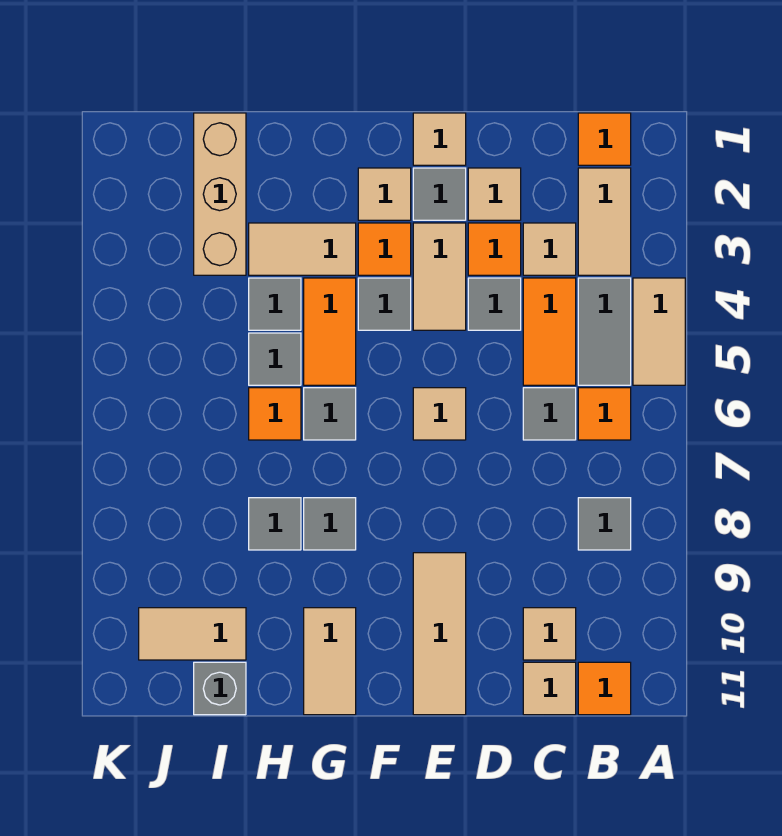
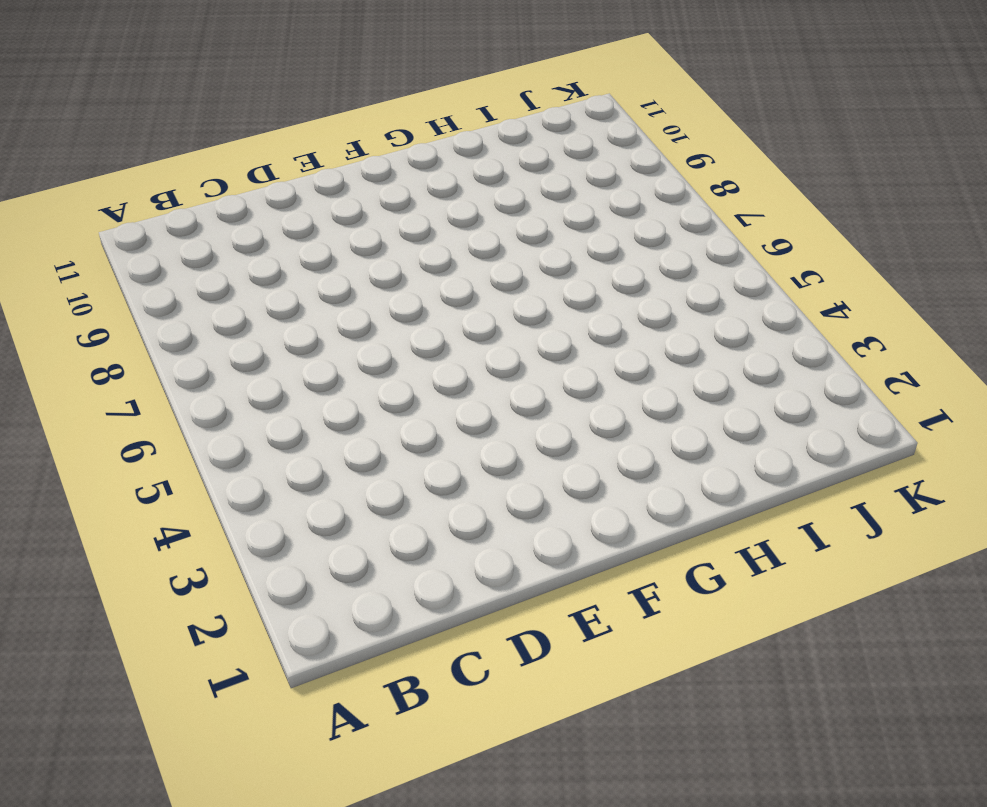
none -> tan tile A4:A5 level 1
none -> orange tile B1 level 1
none -> tan tile B2:B3 level 1
none -> grey tile B4:B5 level 1

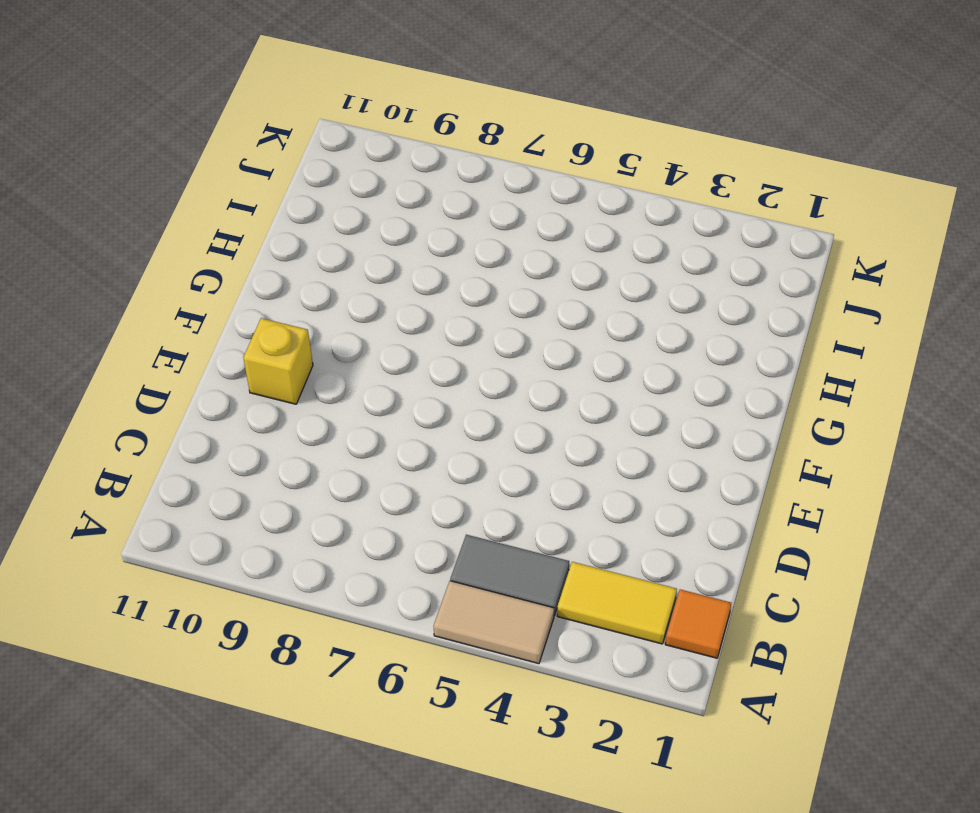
yellow tile B2:B3 level 1 -> tan tile B2:B3 level 1
yellow brick E10 level 1 -> tan tile E9:E11 level 1
none -> orange tile B6 level 1
none -> grey tile B8 level 1
none -> orange tile B11 level 1
none -> tan tile C3 level 1

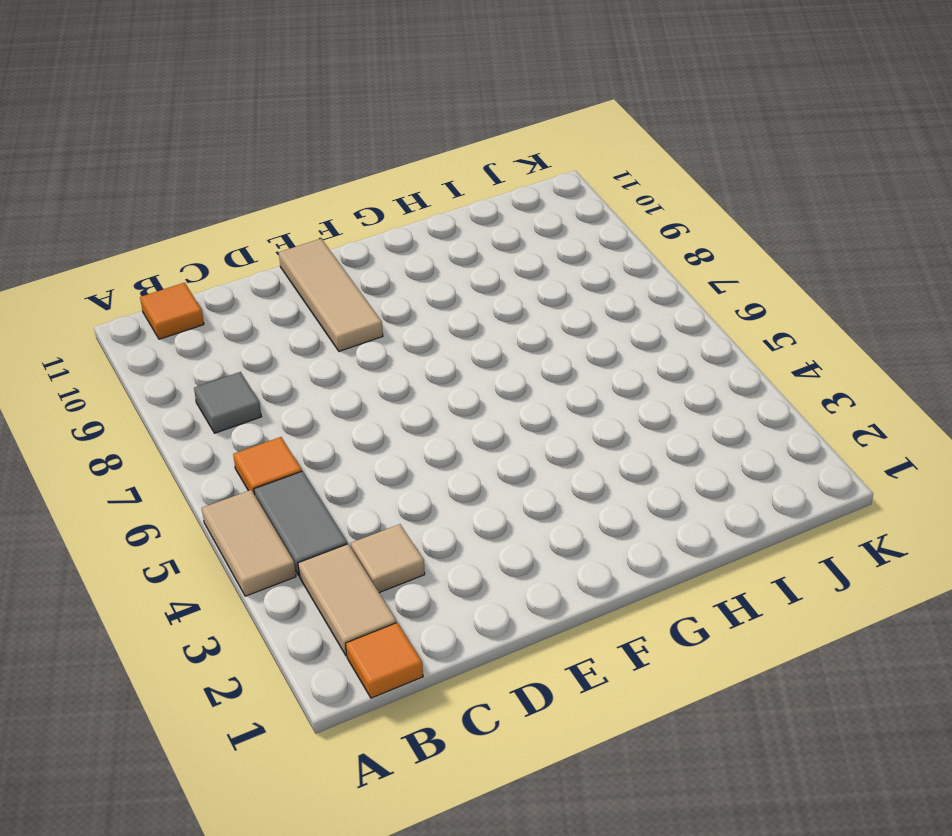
none -> orange tile C4:C5 level 1
none -> grey tile C6 level 1
none -> tan tile C10 level 1
none -> tan tile C11 level 1

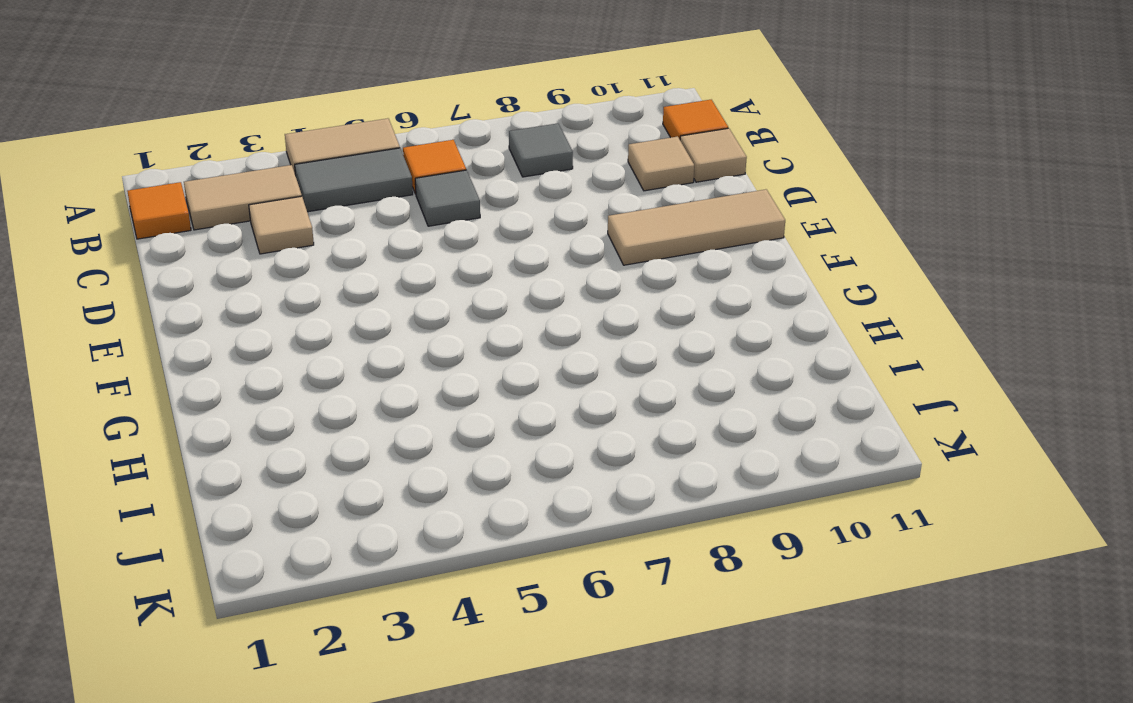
none -> orange tile C4:C5 level 1
none -> tan tile D2 level 1
none -> orange tile D3 level 1
none -> grey tile D4 level 1

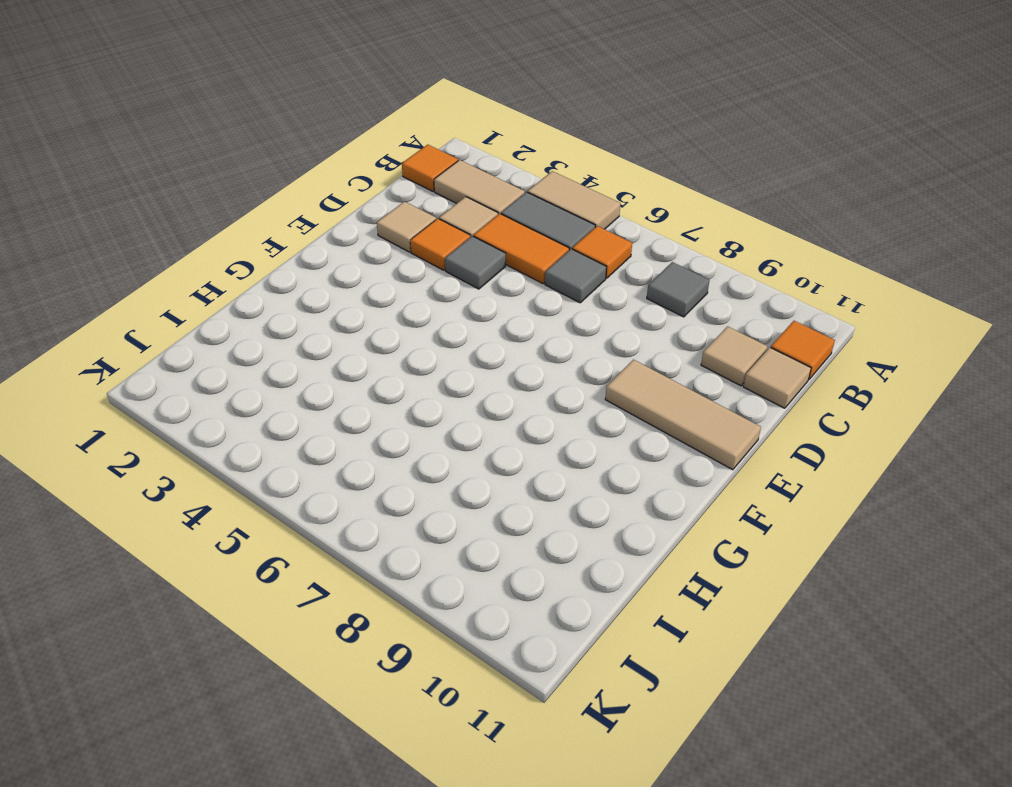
none -> tan tile E1 level 1
none -> grey tile E2 level 1
none -> tan tile E3:E4 level 1
none -> tan tile E6 level 1

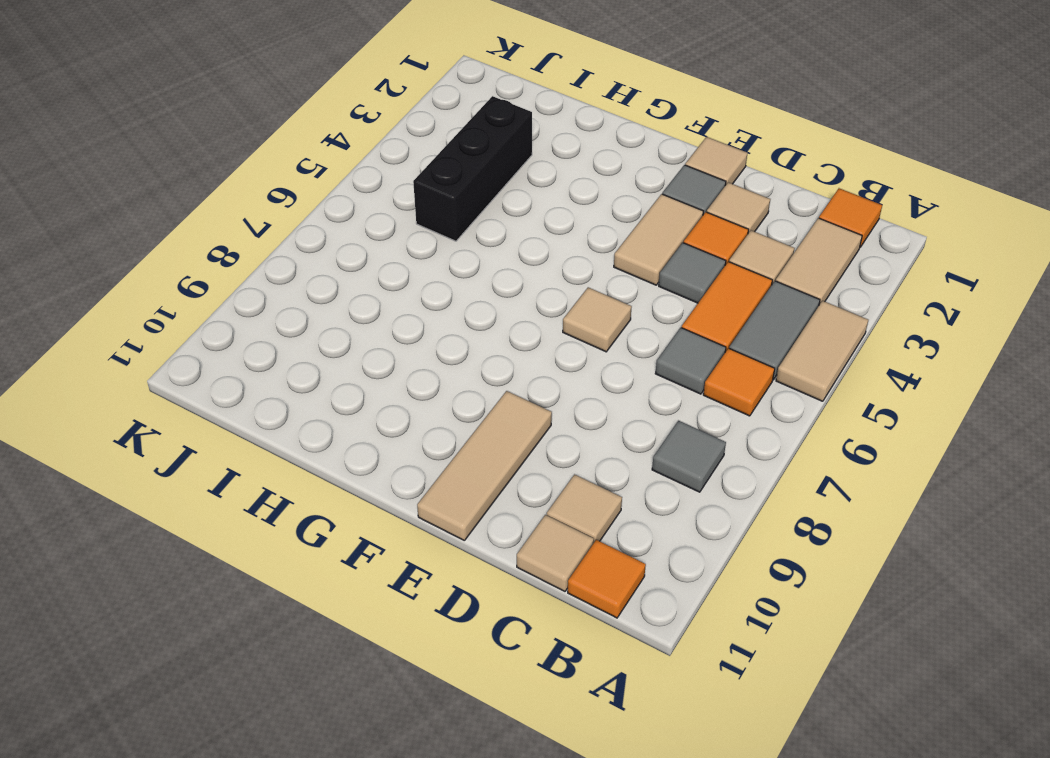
black brick I3:I5 level 1 -> tan brick I1:I3 level 1
none -> tan tile F2 level 1
none -> orange tile F3 level 1
none -> grey tile F4 level 1
none -> tan tile G3:H3 level 1

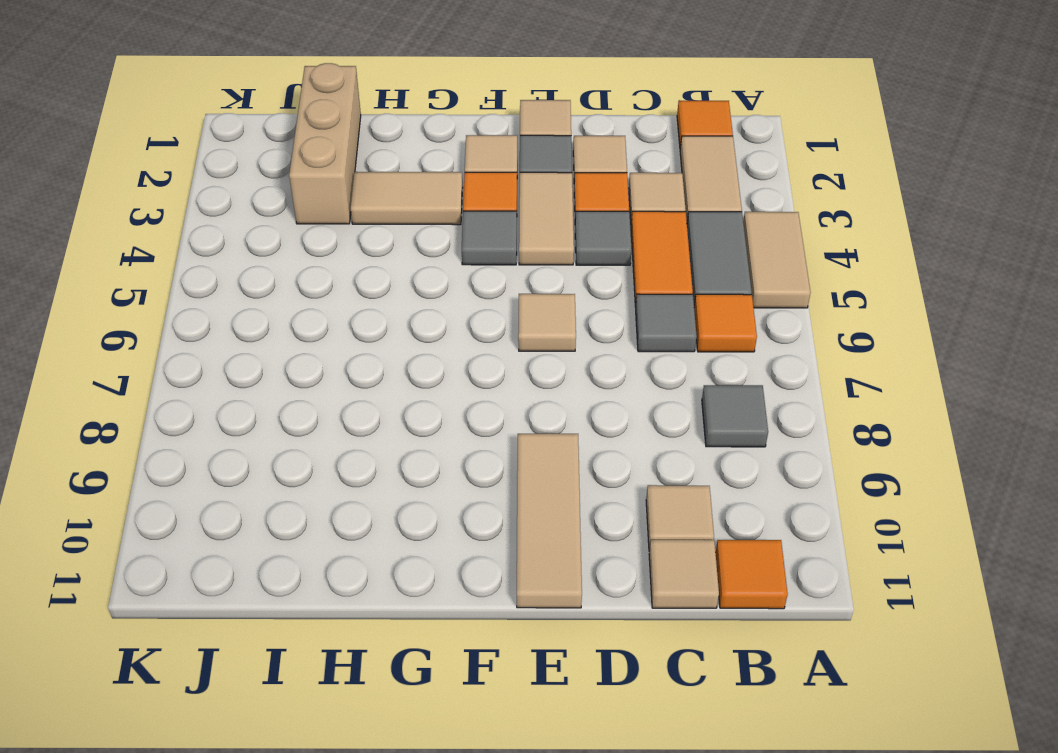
none -> orange tile G4:G5 level 1
none -> grey tile G6 level 1
none -> grey tile G8 level 1
none -> tan tile G10:G11 level 1

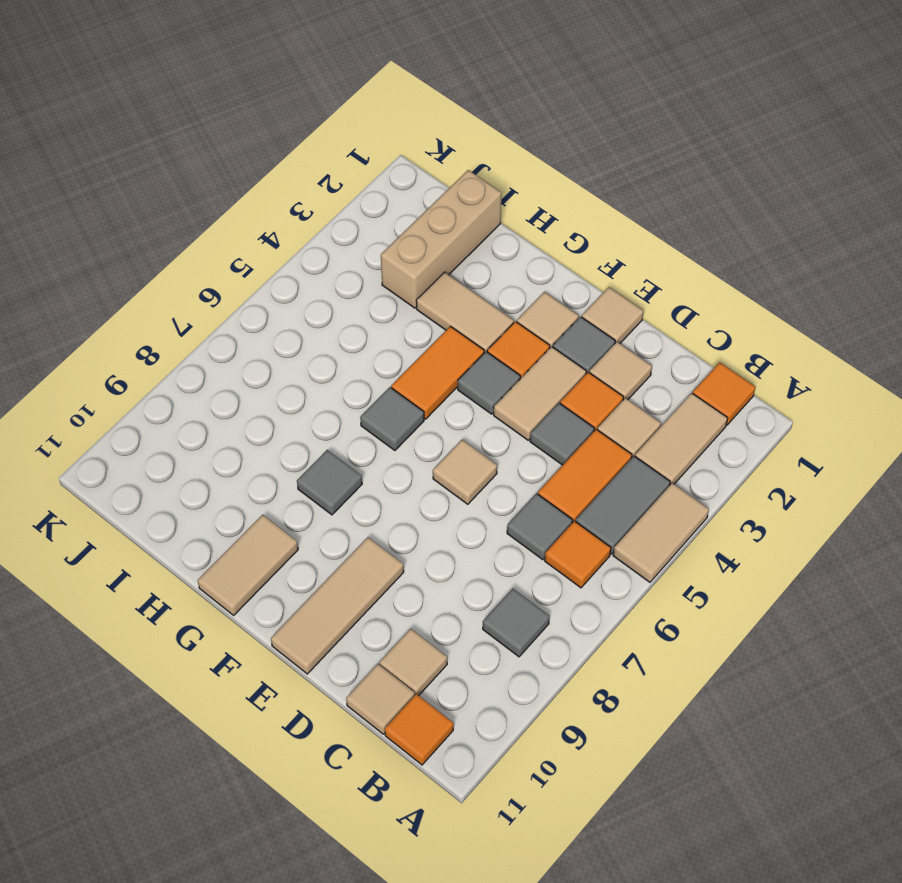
none -> grey tile H4 level 1
none -> grey tile H5 level 1
none -> orange tile H6 level 1
none -> grey tile H8 level 1

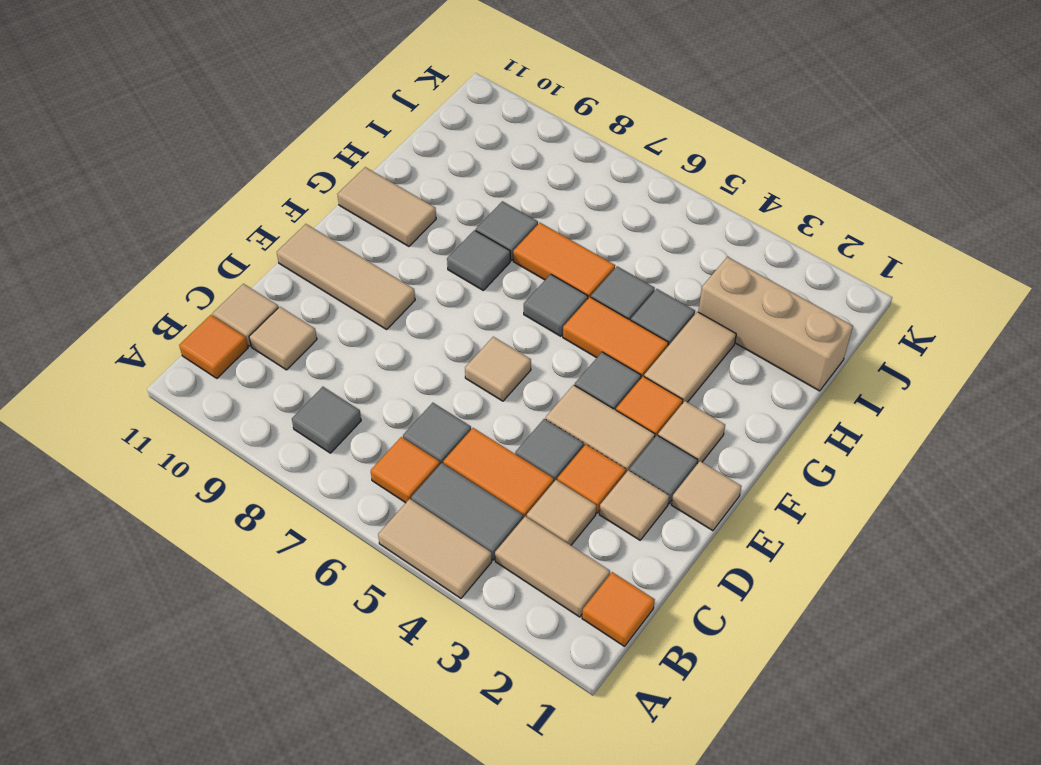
orange tile H6:H7 level 1 -> orange tile H6 level 1
none -> tan tile I10:J10 level 1
none -> grey brick I11 level 1

